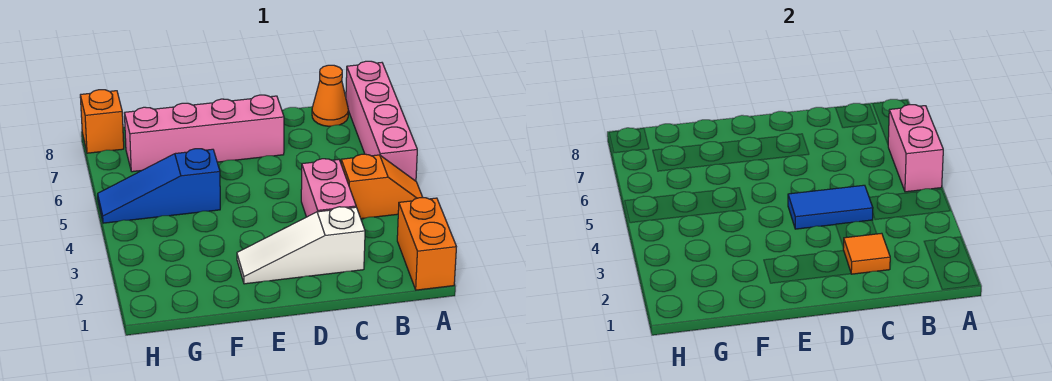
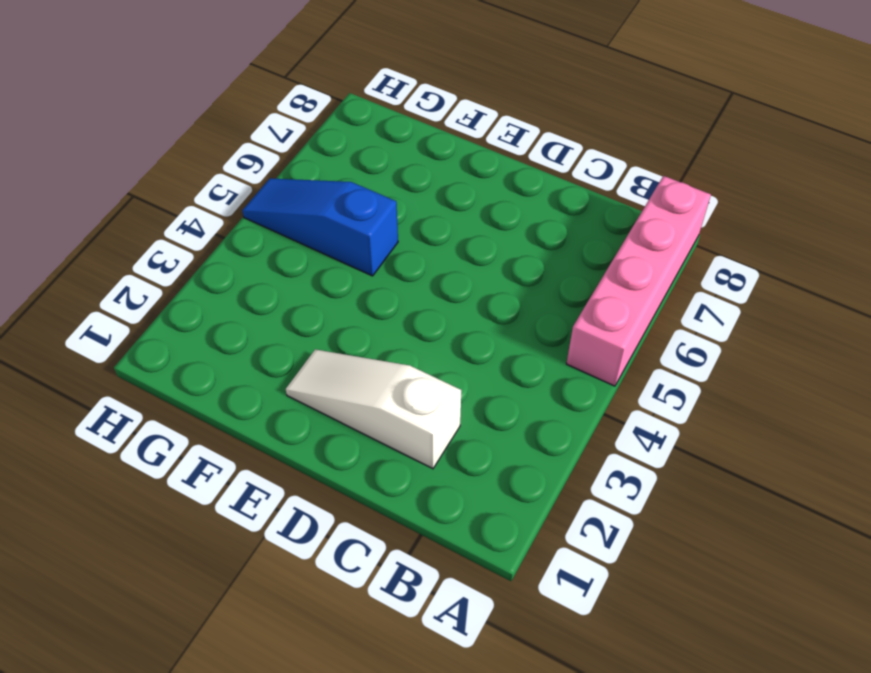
none -> orange brick A1:A2 level 1
none -> orange slope A4:B4 level 1 top B
none -> orange cone B8 level 1

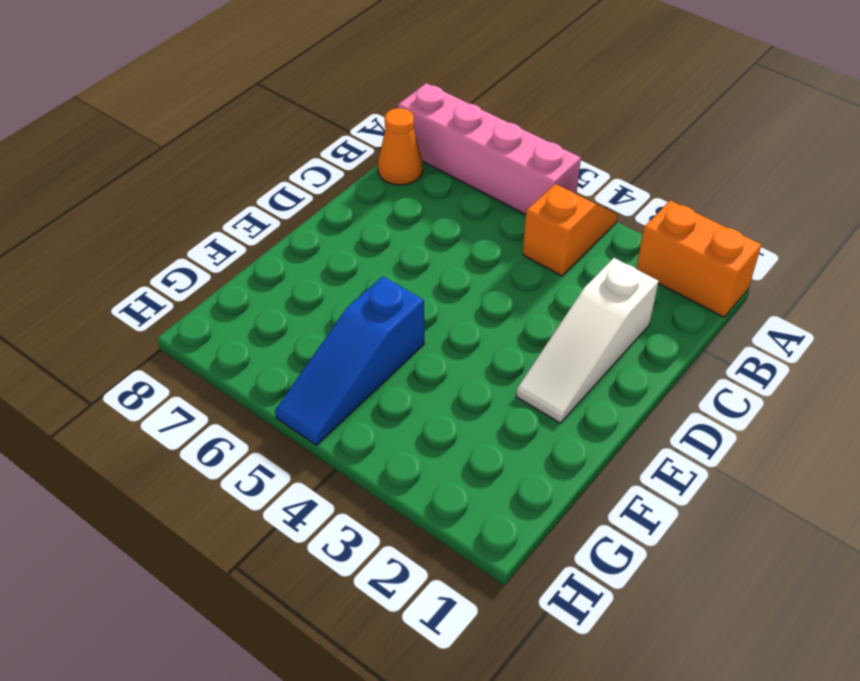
none -> pink brick C3:C4 level 1
none -> pink brick D7:G7 level 1
none -> orange brick H8 level 1

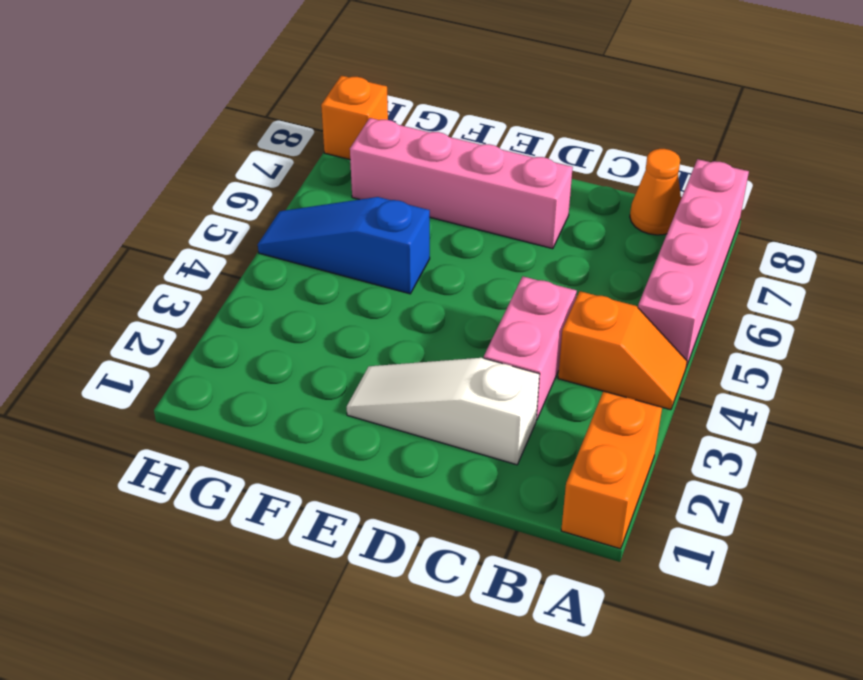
none -> pink brick A5:A6 level 2
none -> orange tile C2 level 2
none -> blue tile C4:D4 level 2

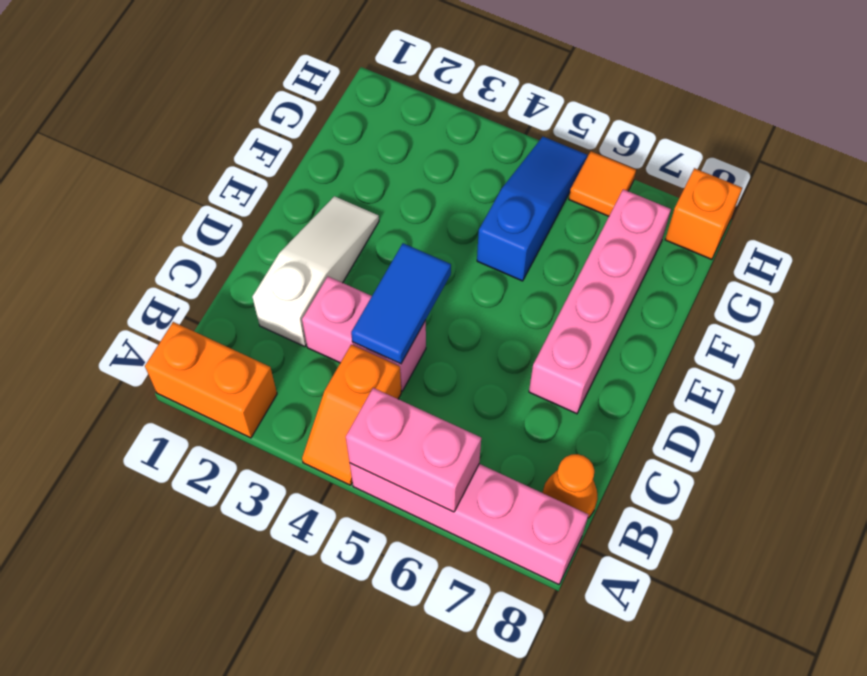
orange tile H6 level 1 -> orange tile C2 level 2

